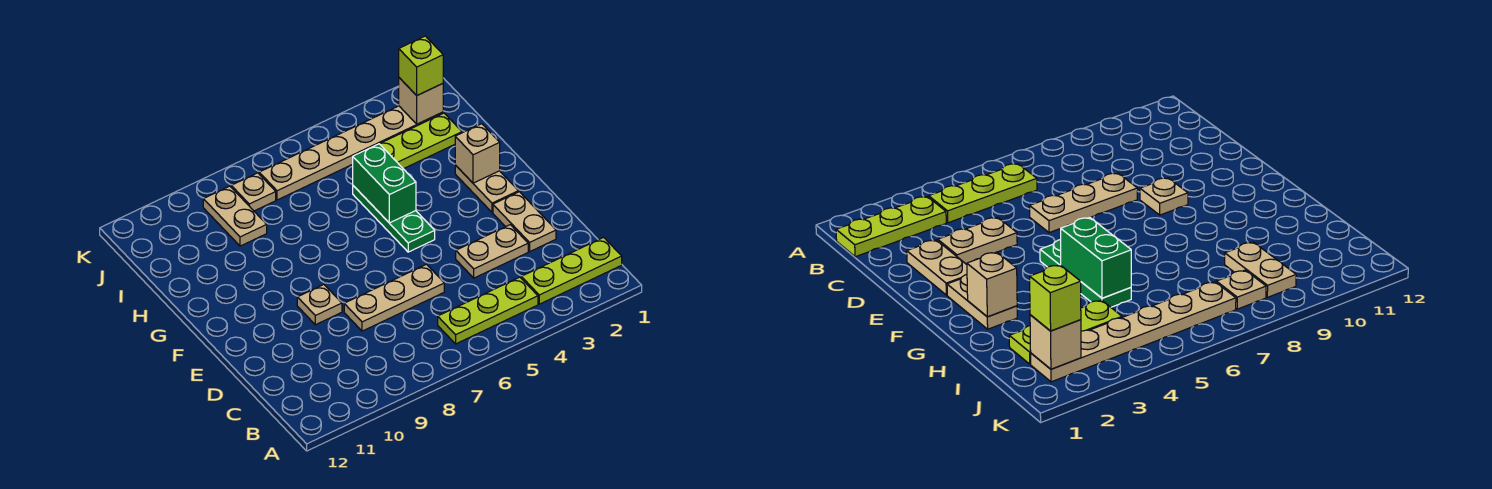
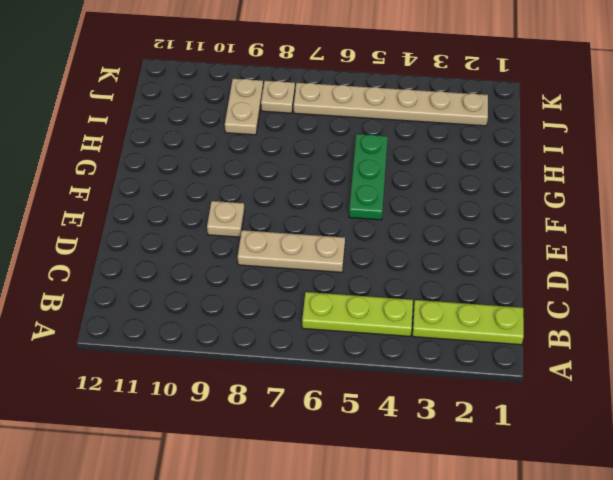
none -> tan plate D2:E2 level 1
none -> tan plate D3:D4 level 1
none -> tan plate F2:G2 level 1

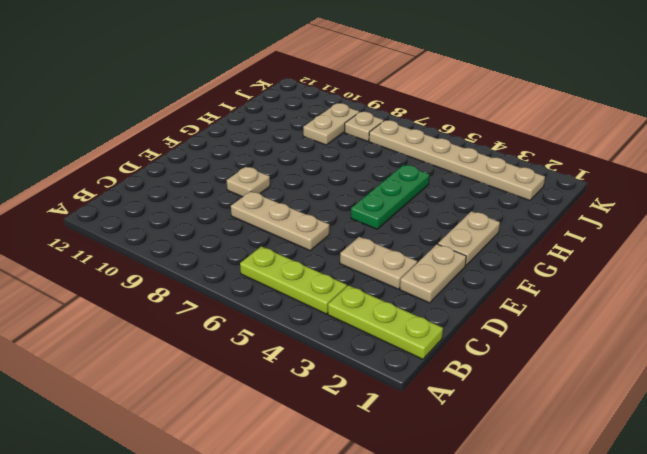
none -> lime plate I2:I4 level 1
none -> tan brick G2 level 2
none -> green brick G5:H5 level 2

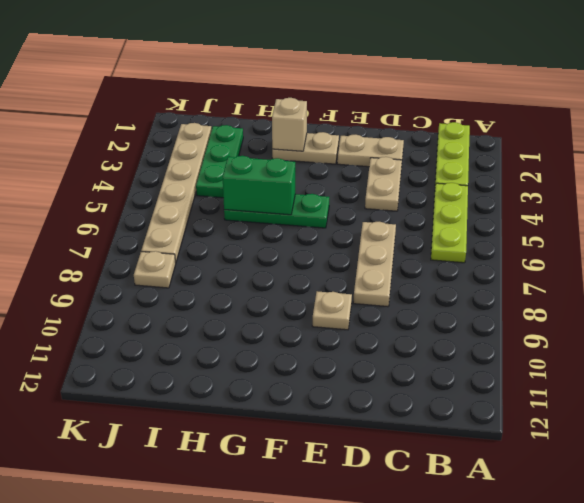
green plate I2:I4 level 1 -> lime plate I2:I4 level 1
none -> tan plate I9:J9 level 1
none -> tan brick J2 level 2
none -> lime brick J2 level 3

